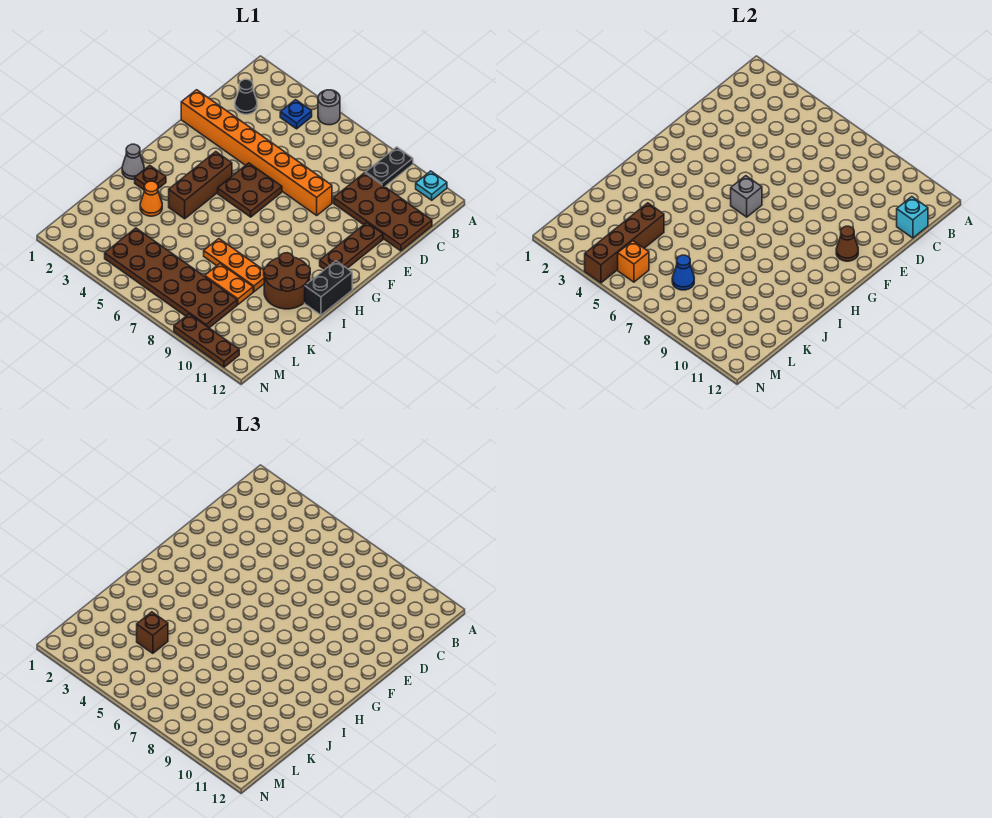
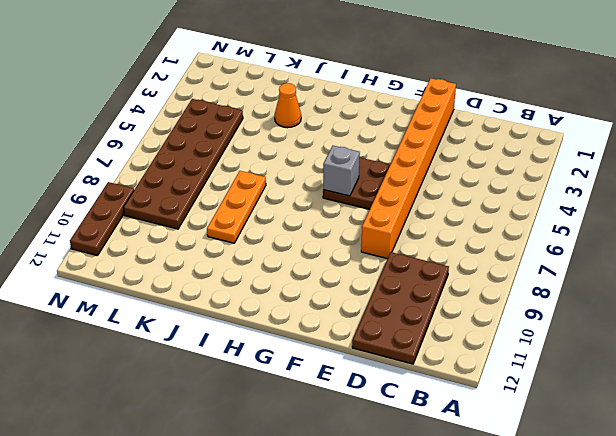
none -> grey round brick A5 level 1
none -> black plate A9:B9 level 1
none -> cyan plate A11 level 1

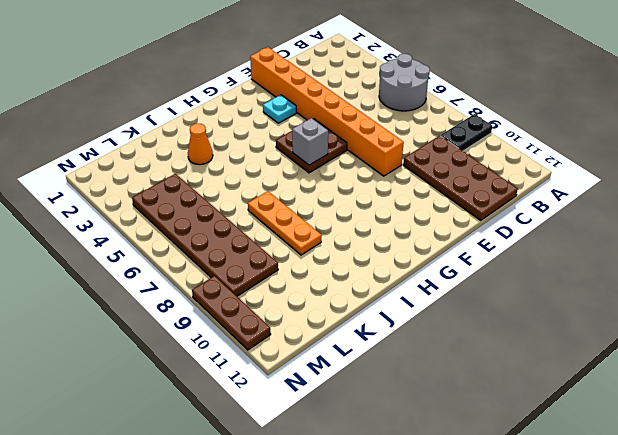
grey round brick A5:B6 level 1 -> grey round brick A5 level 1
cyan plate F3 level 1 -> cyan plate A11 level 1
none -> blue plate B4 level 1
none -> black cone C2 level 1
none -> brown plate E11:G11 level 1

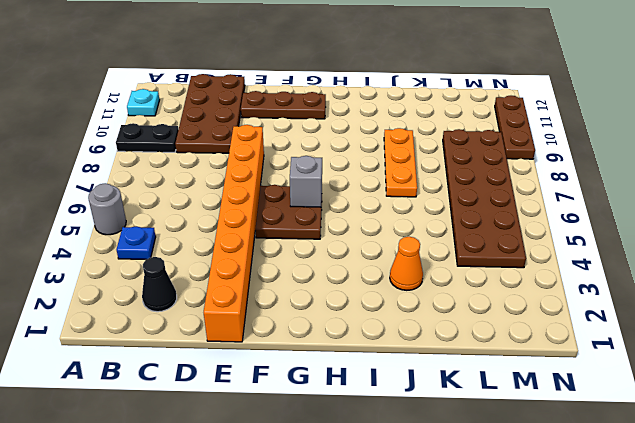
none -> brown brick G4:I4 level 1
none -> black brick H12:I12 level 1
none -> grey cone I1 level 1

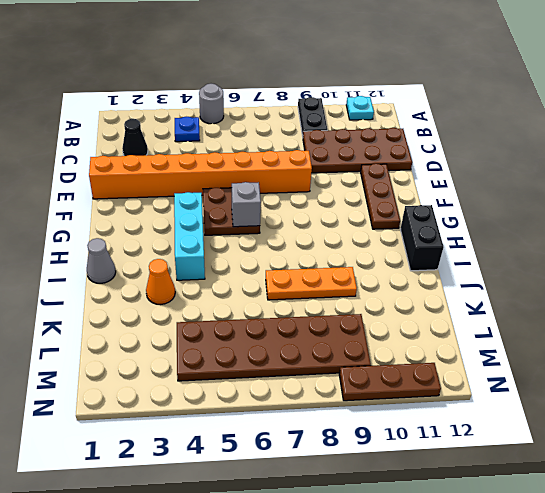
cyan brick G4:I4 level 1 -> brown brick G4:I4 level 1
none -> brown plate I2 level 1
none -> brown round brick I10:J11 level 1
none -> orange plate K8:K9 level 1

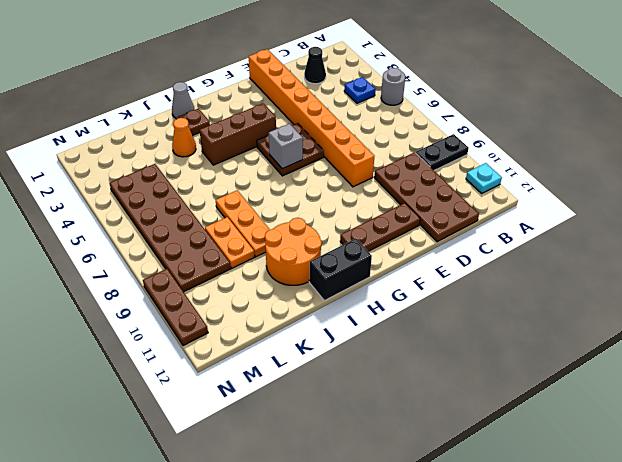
orange round brick I10:J11 level 1 -> brown round brick I10:J11 level 1
none -> cyan brick C12 level 2
none -> brown cone F11 level 2
none -> brown brick K4:N4 level 2

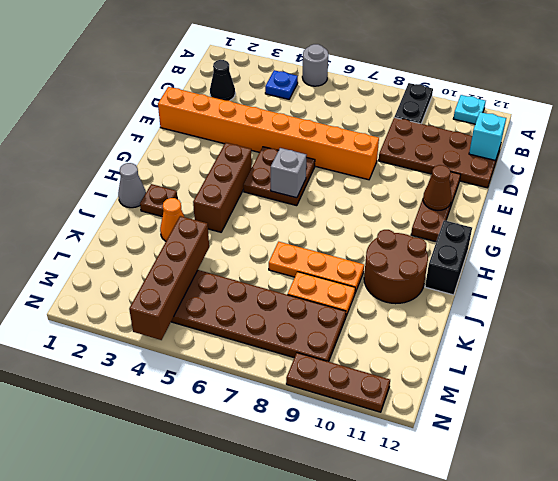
none -> blue cone L7 level 2
none -> orange brick M5 level 2
none -> brown brick K4 level 3

